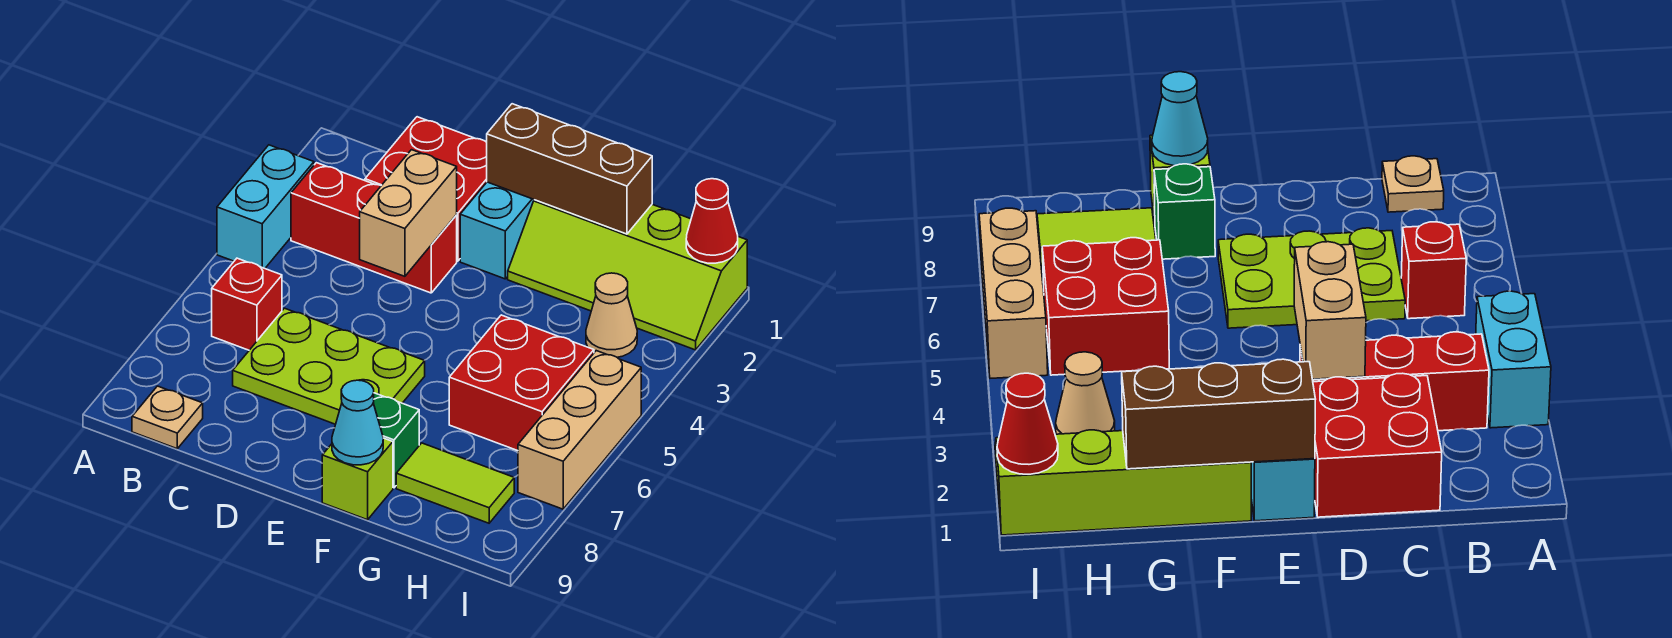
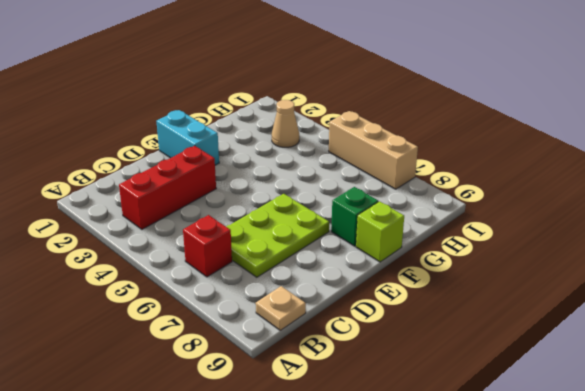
none -> cyan brick A3:A4 level 1
none -> red brick C1:D2 level 1
none -> lime slope F1:I2 level 1 top 1

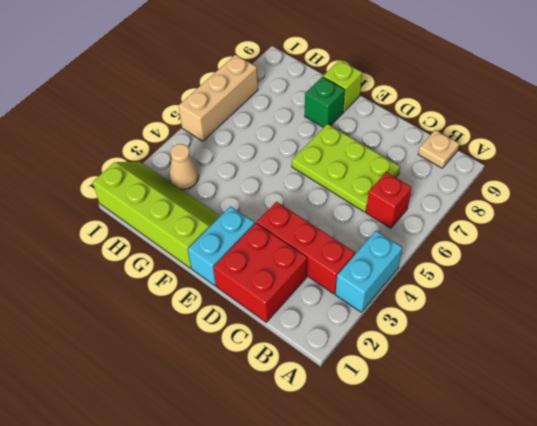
none -> red brick G5:H6 level 1
none -> lime tile G8:H8 level 1
none -> tan brick D3:D4 level 2

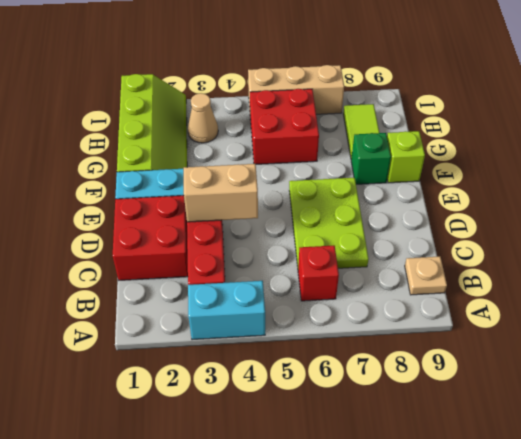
none -> brown brick E1:G1 level 2
none -> cyan cone F9 level 2
none -> red cone I1 level 2

